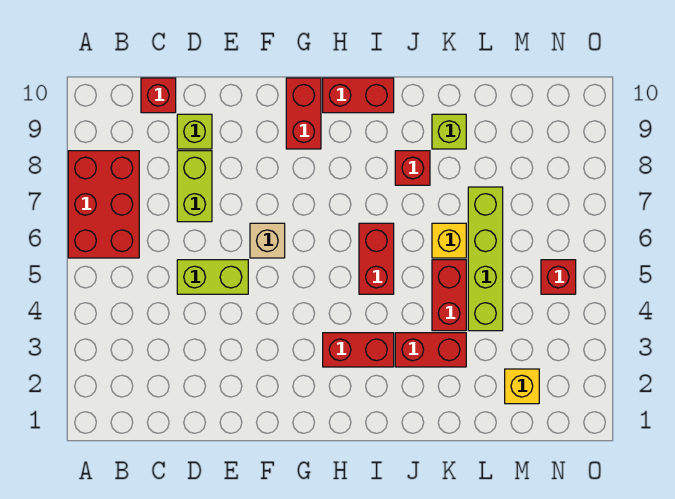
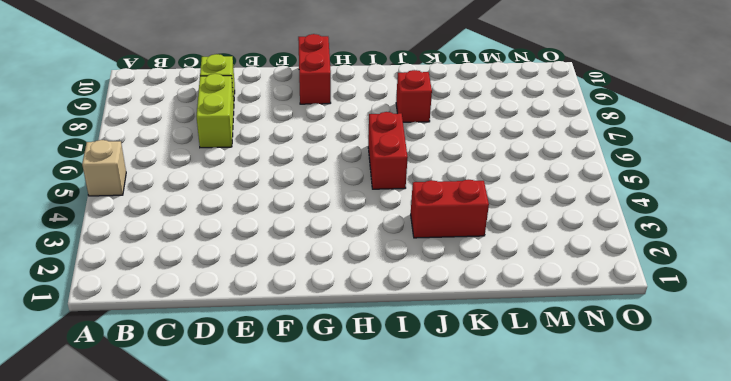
tan brick A5 level 1 -> tan brick F6 level 1
none -> red brick A6:B8 level 1
none -> red brick C10 level 1
none -> lime brick D5:E5 level 1

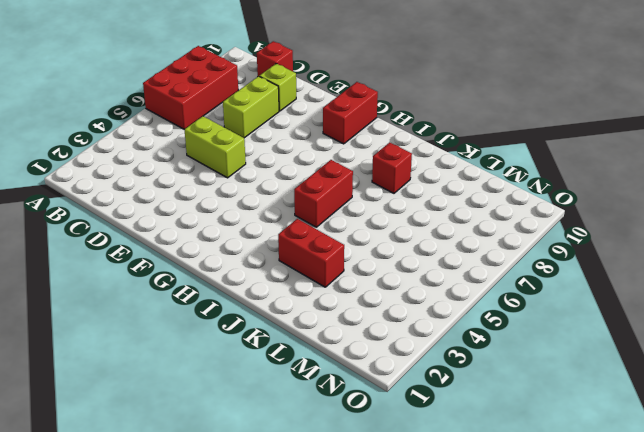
none -> tan brick F6 level 1
none -> red brick H3:I3 level 1
none -> red brick H10:I10 level 1

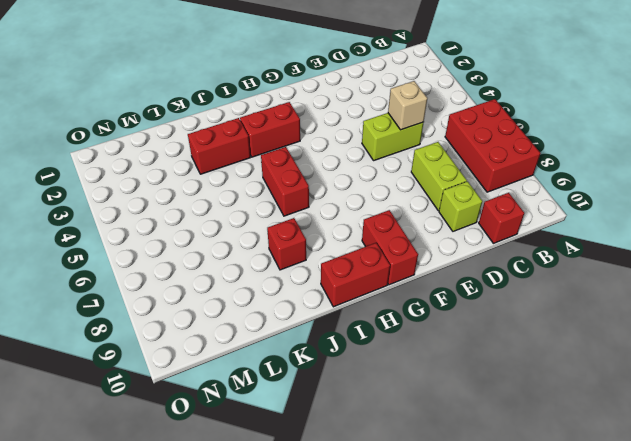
tan brick D5 level 2 -> tan brick F6 level 1
none -> red brick K4:K5 level 1
none -> yellow brick K6 level 1
none -> lime brick K9 level 1

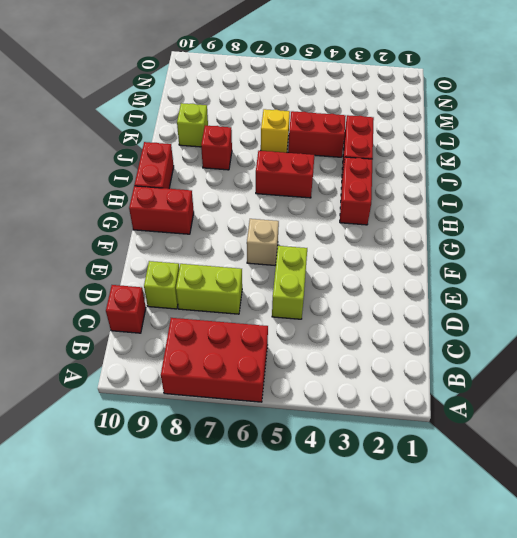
none -> lime brick L4:L7 level 1
none -> yellow brick M2 level 1
none -> red brick N5 level 1

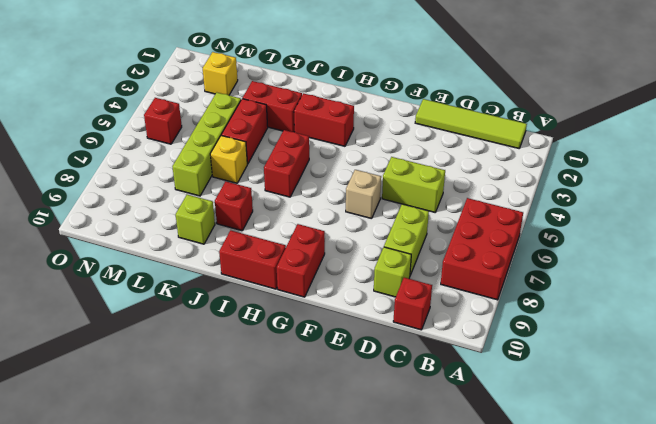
lime tile B1:E1 level 1 -> none

